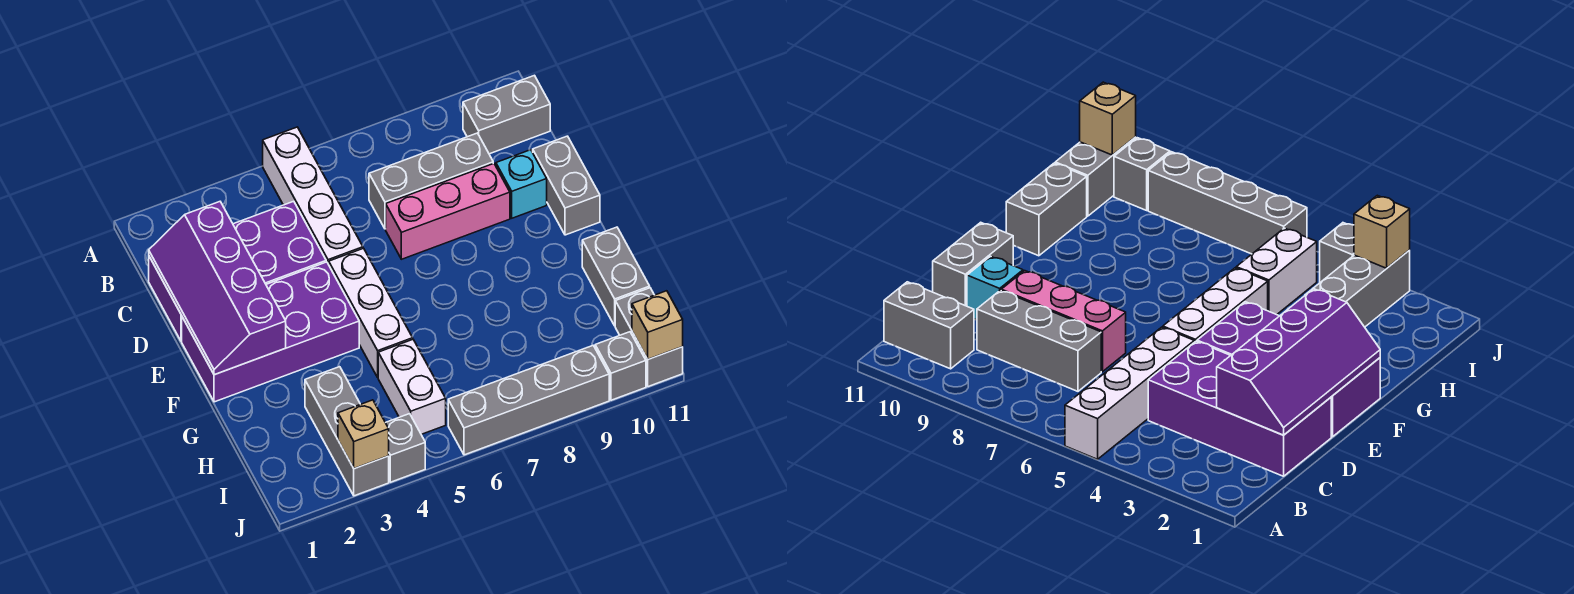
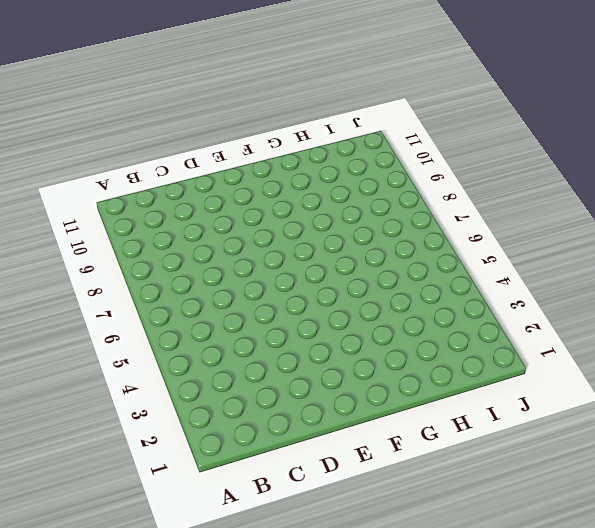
none -> white brick A5:D5 level 1
none -> grey brick B10:B11 level 1
none -> purple brick C1:D4 level 1

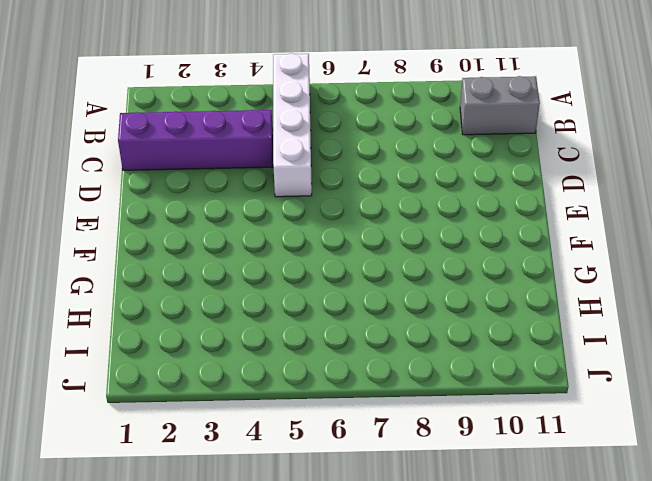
purple brick C1:C4 level 1 -> purple brick C1:D4 level 1
none -> grey brick C7:C9 level 1
none -> pink brick D7:D9 level 1
none -> cyan brick D10 level 1

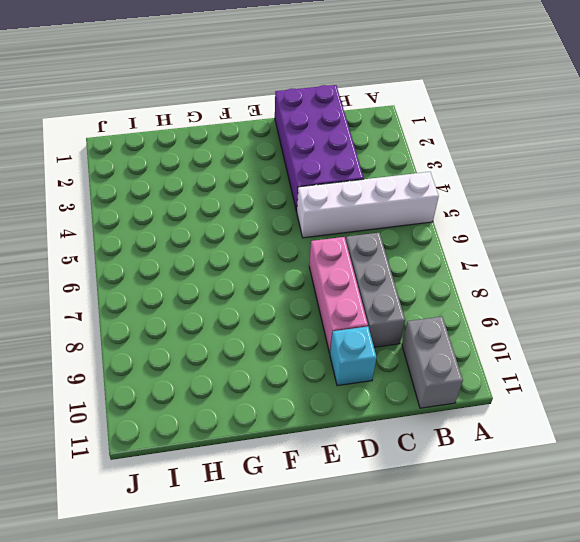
none -> grey brick D11:E11 level 1
none -> purple brick E1:F4 level 1
none -> white brick E5:G5 level 1

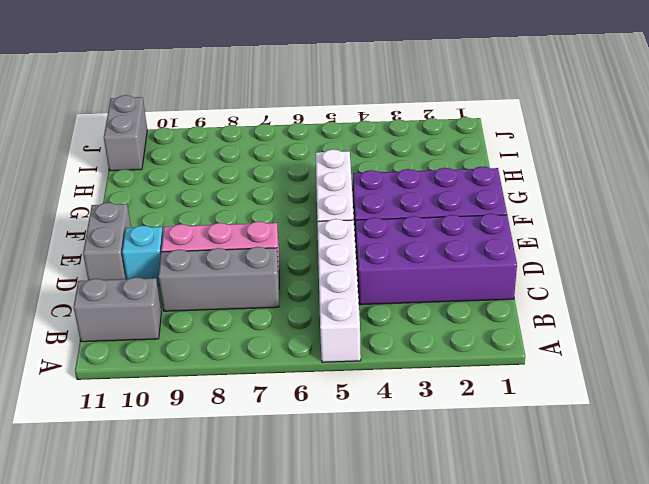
none -> grey brick G11:H11 level 1
none -> grey brick H3:J3 level 1
none -> white brick H5:I5 level 1

